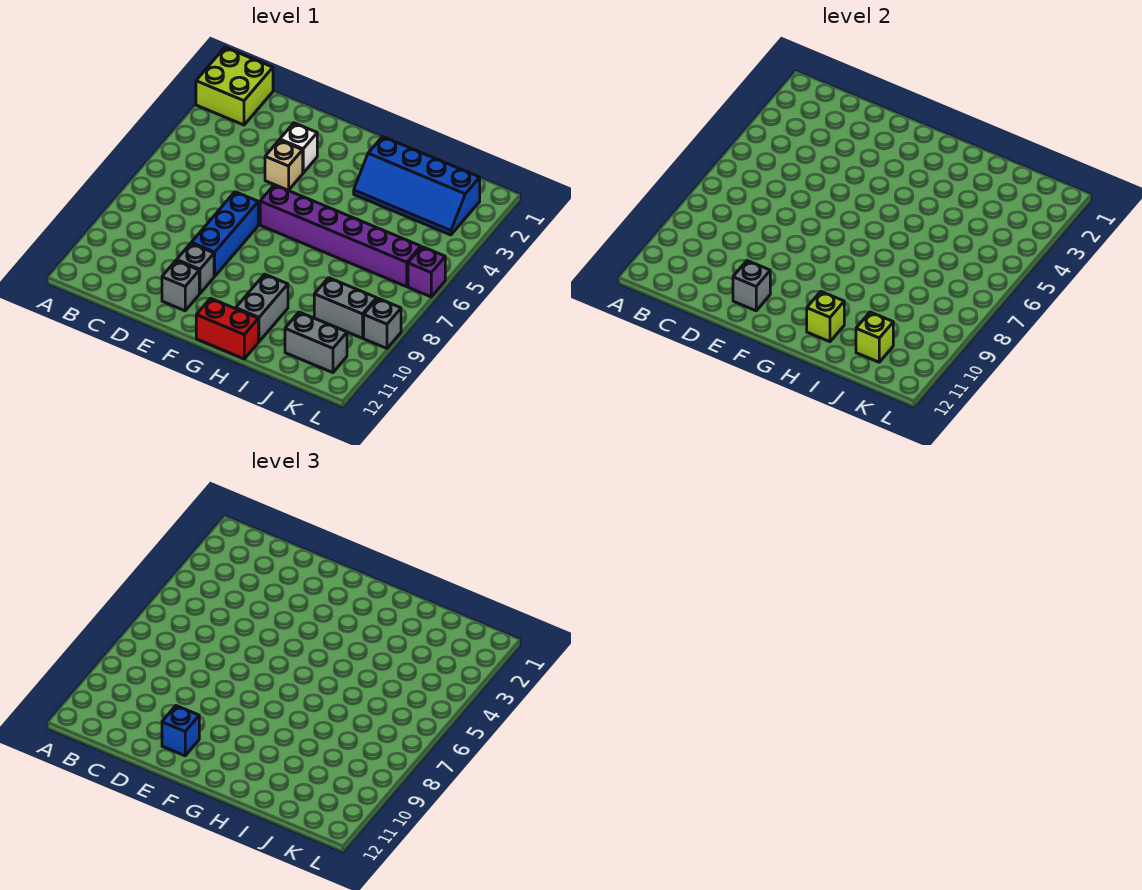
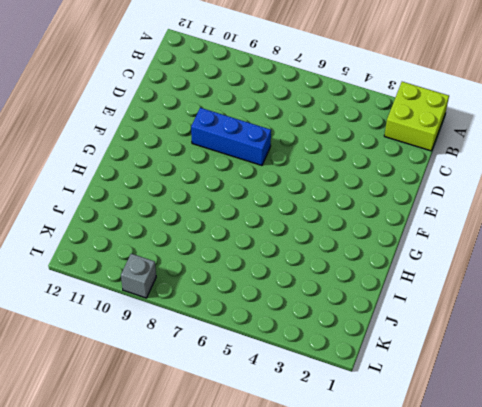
none -> white brick E3 level 1
none -> tan brick E4 level 1
none -> grey brick E10 level 1

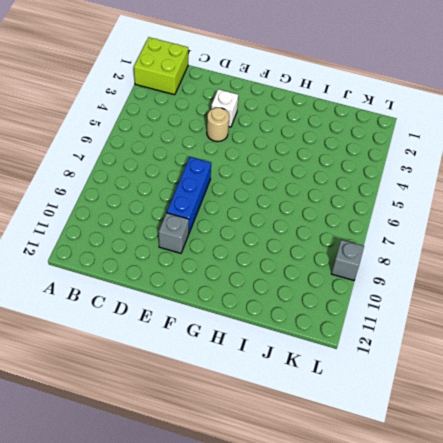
tan round brick E4 level 1 -> tan brick E4 level 1
none -> grey brick E11 level 1
none -> purple brick F6:K6 level 1
none -> red brick G12:H12 level 1

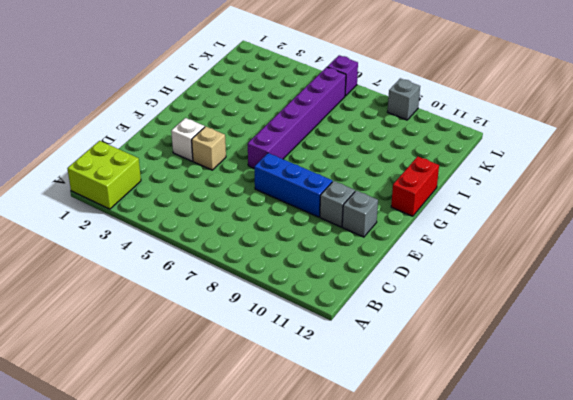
none -> blue slope H2:K3 level 1 top 2
none -> grey brick H10:H11 level 1
none -> grey brick J9:K9 level 1

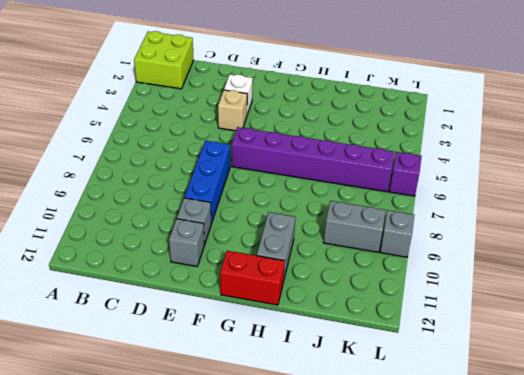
none -> blue slope H2:K3 level 1 top 2
none -> grey brick J11:K11 level 1
none -> grey brick E11 level 2

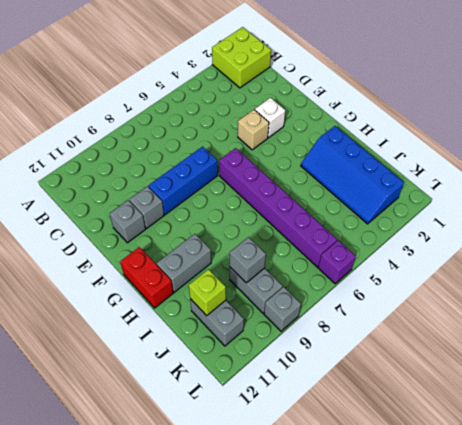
grey brick J9 level 2 -> grey brick E11 level 2
none -> lime brick H11 level 2
none -> blue brick E11 level 3

